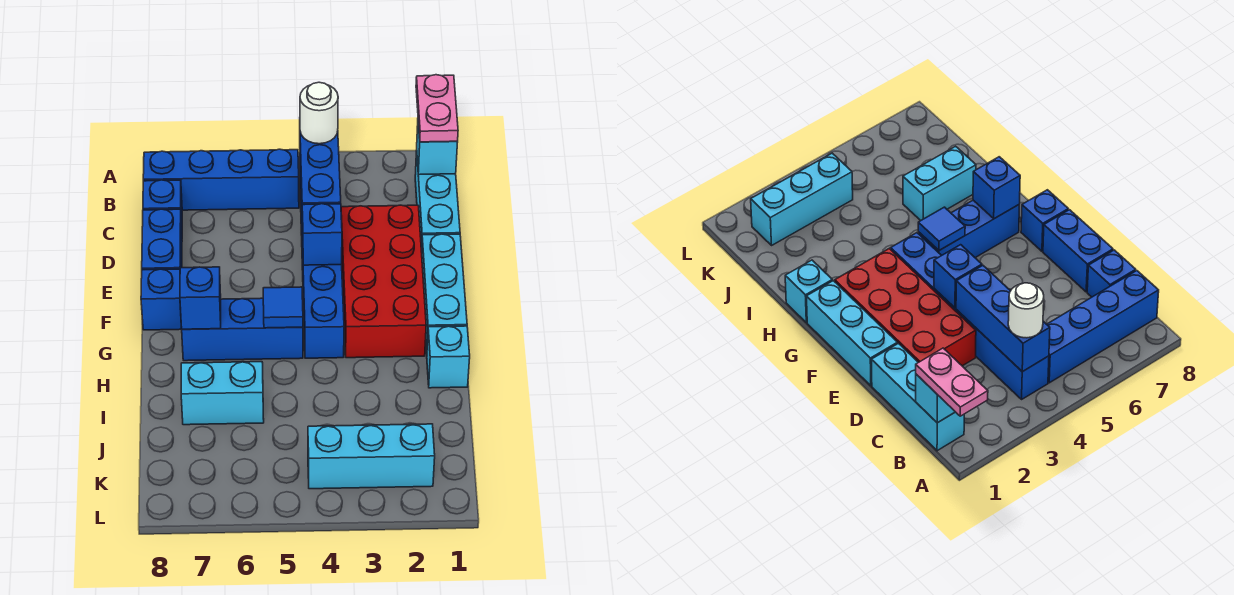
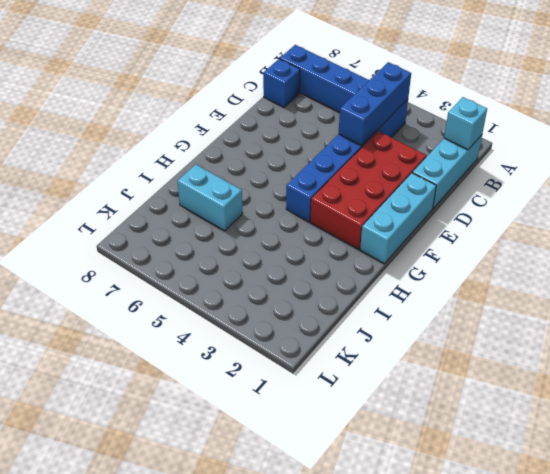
none -> blue brick D8:E8 level 1
none -> blue brick F8 level 1
none -> blue brick G5:G7 level 1

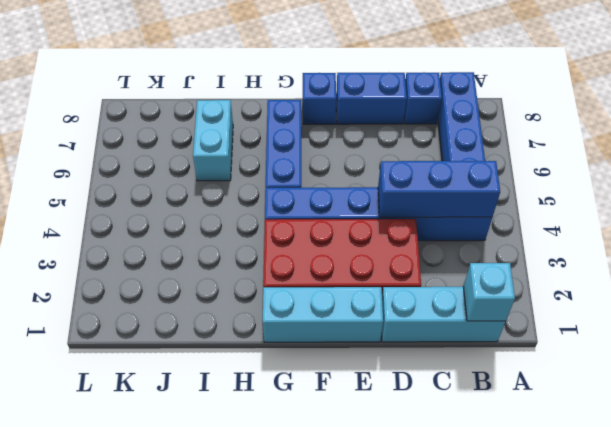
none -> cyan brick H1 level 1
none -> cyan brick K2:K4 level 1
none -> blue brick E4 level 2

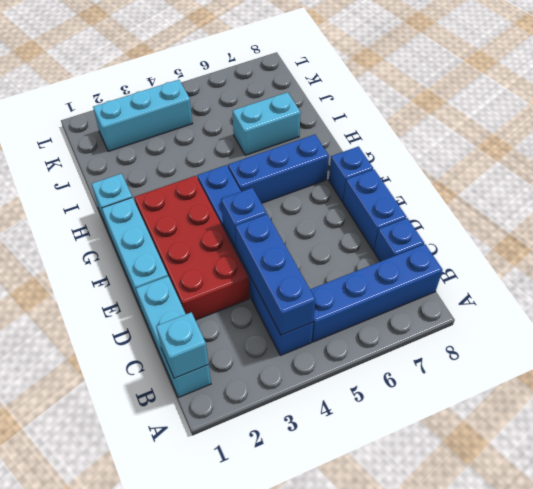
none -> blue tile G5 level 2
none -> blue brick G7 level 2
none -> pink plate A1:B1 level 3

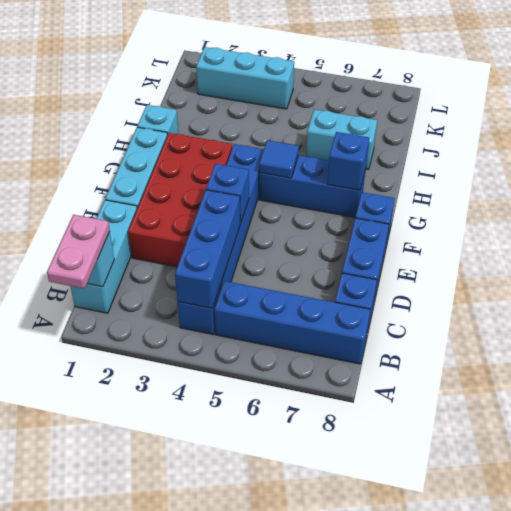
none -> white round brick B4 level 3

